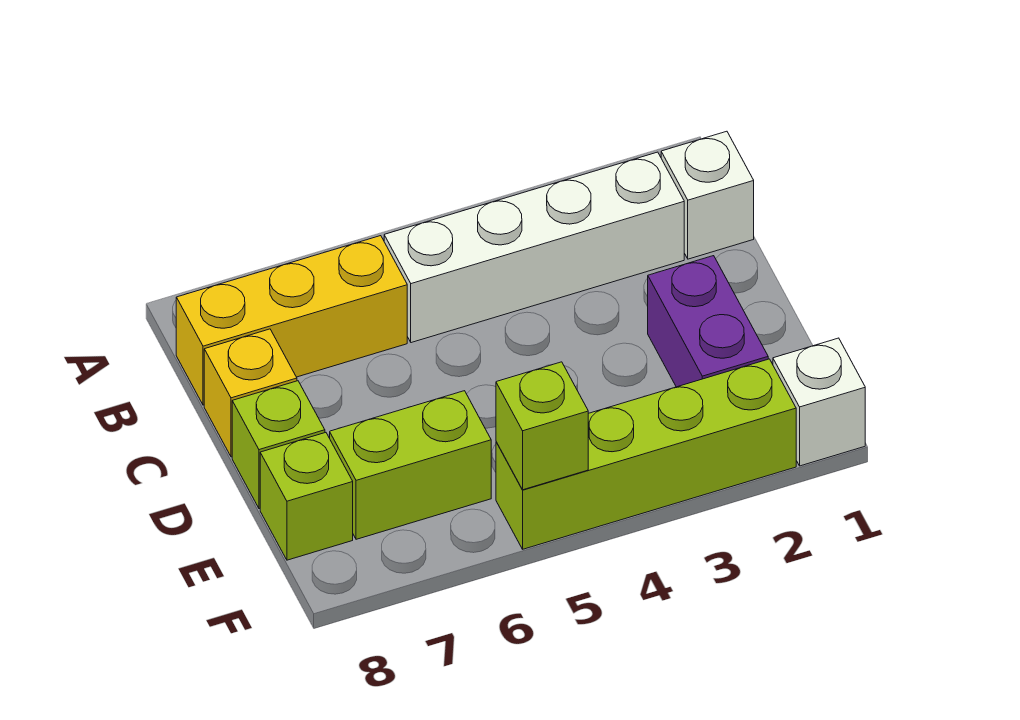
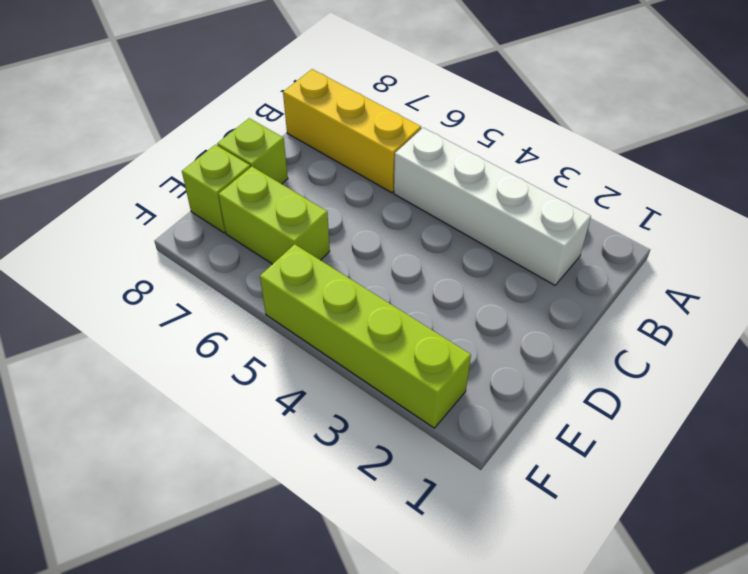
none -> white brick B1 level 1
none -> yellow brick C8 level 1

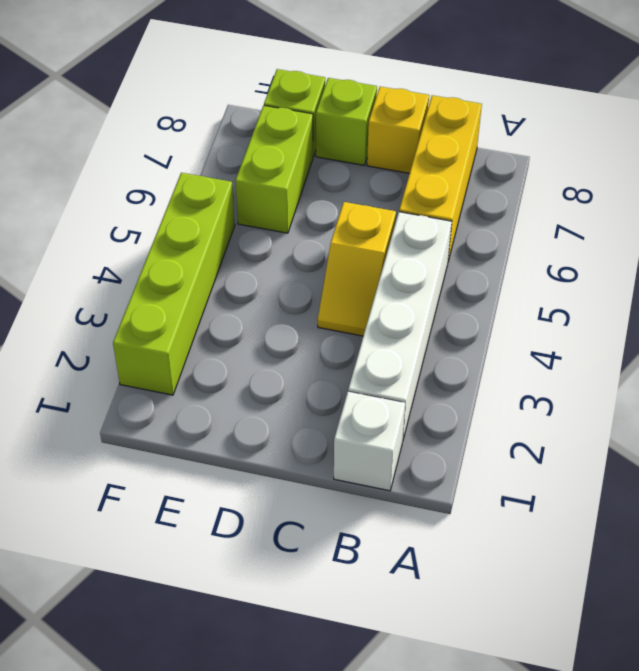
yellow slope C4:C5 level 1 top 5 -> none
none -> purple brick D2:E2 level 1
none -> white brick F1 level 1

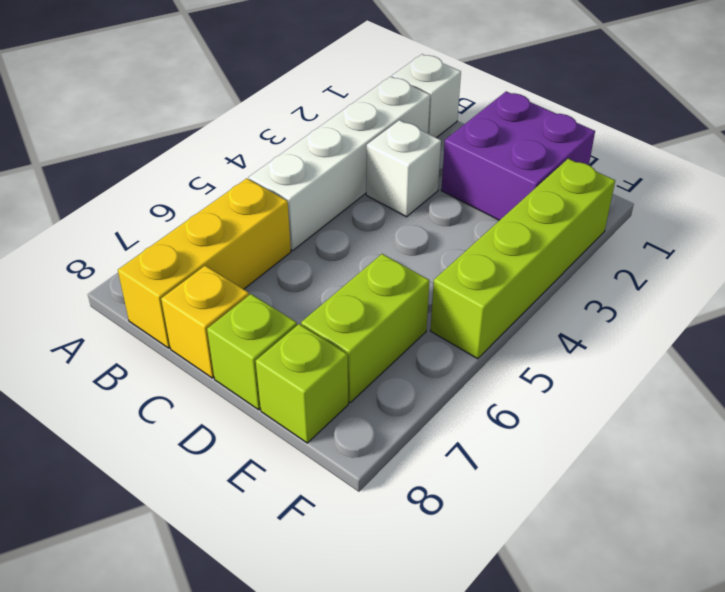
white brick C3 level 1 -> white brick F1 level 1
purple brick D1:E2 level 1 -> purple brick D2:E2 level 1
none -> lime brick F5 level 2

